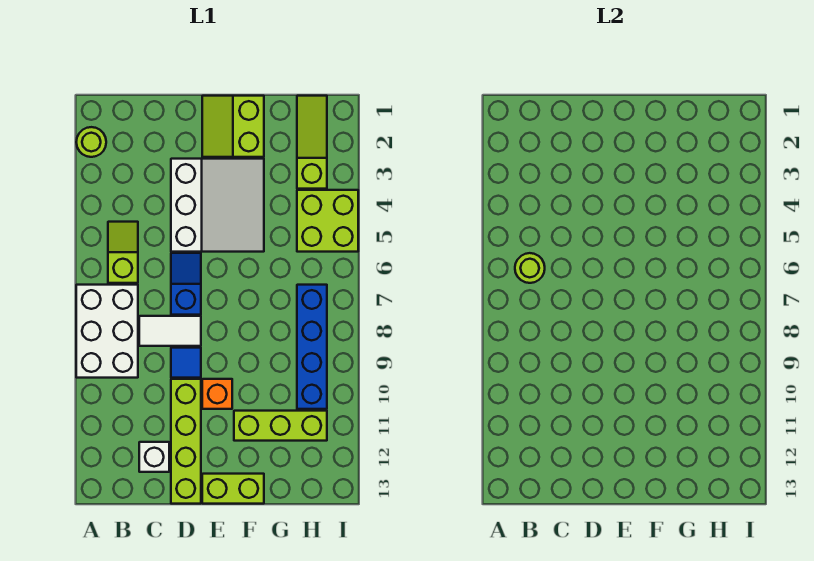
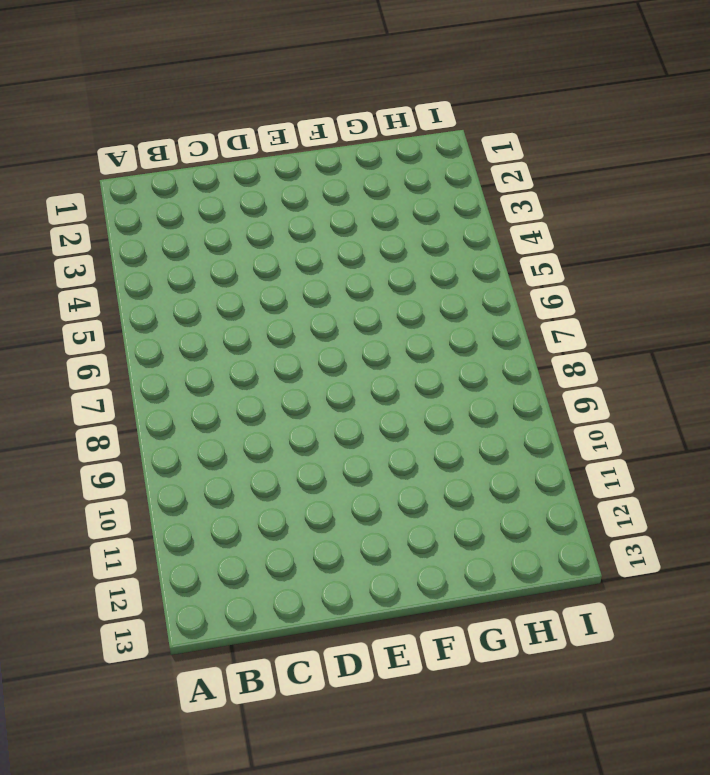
none -> lime round brick A2 level 1
none -> white brick A7:B9 level 1
none -> lime slope B5:B6 level 1 top 6

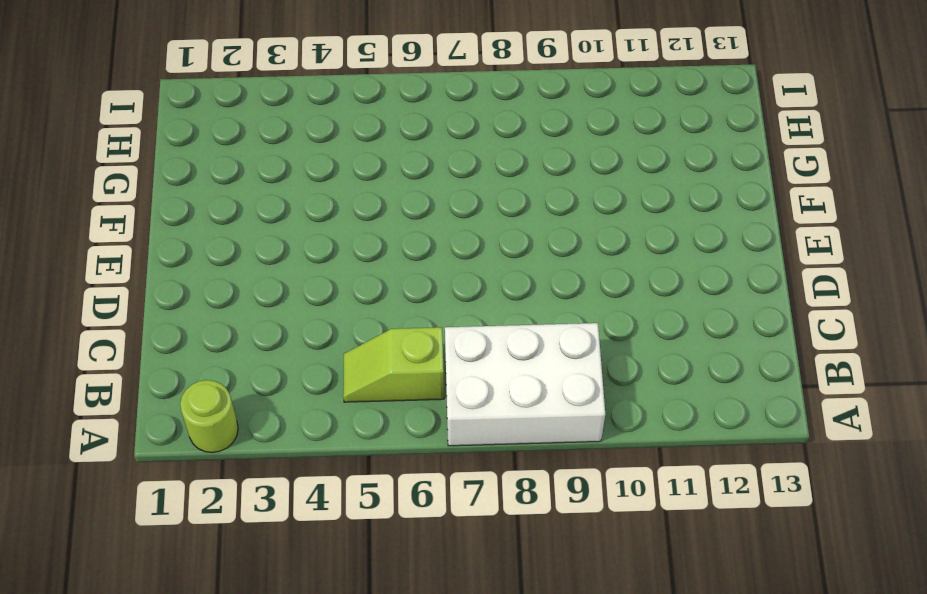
none -> white tile C8:D8 level 1
none -> white brick C12 level 1
none -> white slope D3:F5 level 1 top D

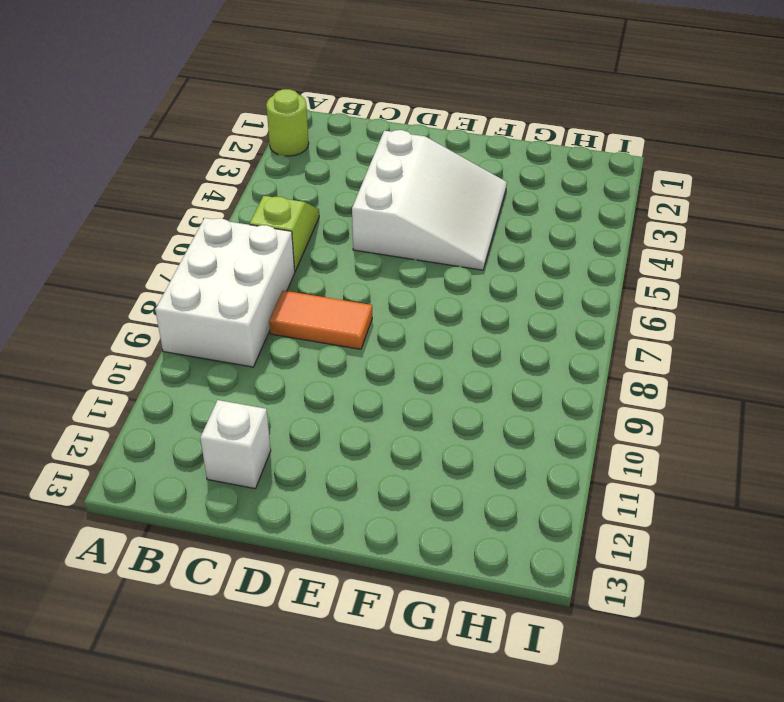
orange tile C8:D8 level 1 -> white tile C8:D8 level 1
none -> blue slope D6:D7 level 1 top 7
none -> blue tile D9 level 1
none -> lime brick D10:D13 level 1

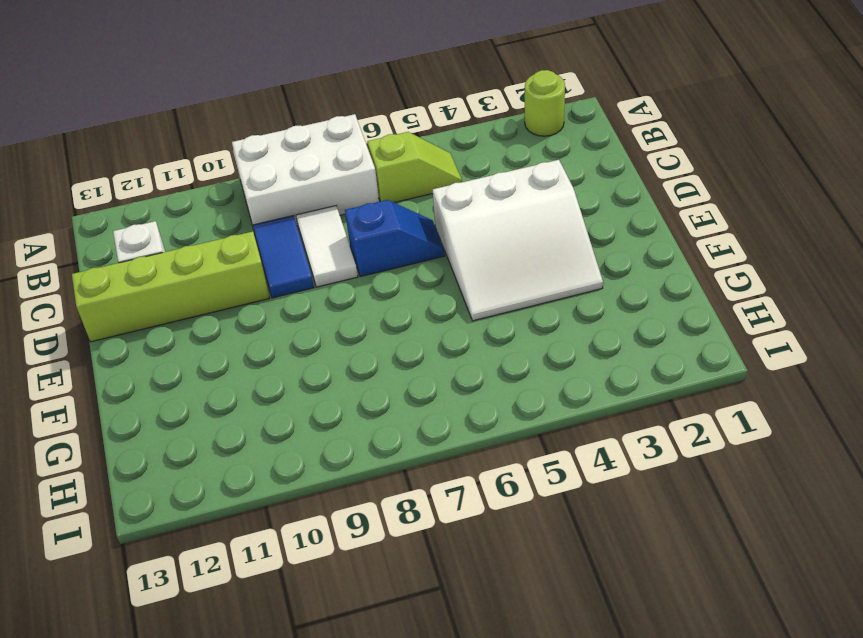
blue tile C9:D9 level 1 -> blue tile D9 level 1
none -> lime slope E1:F2 level 1 top F
none -> orange brick E10 level 1
none -> lime brick E13:F13 level 1

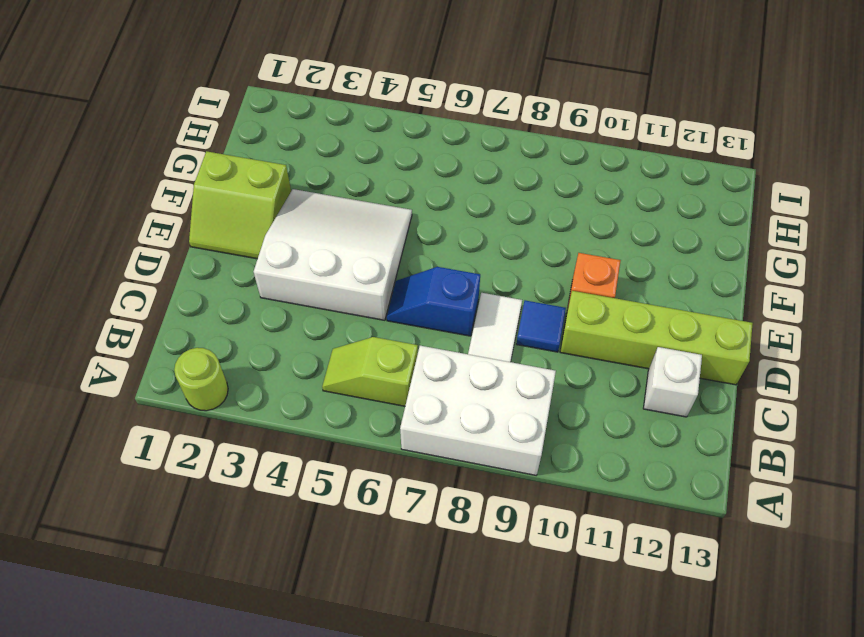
none -> lime brick E13:F13 level 1
none -> lime brick F11:H11 level 1
none -> lime slope H1:H3 level 1 top 3

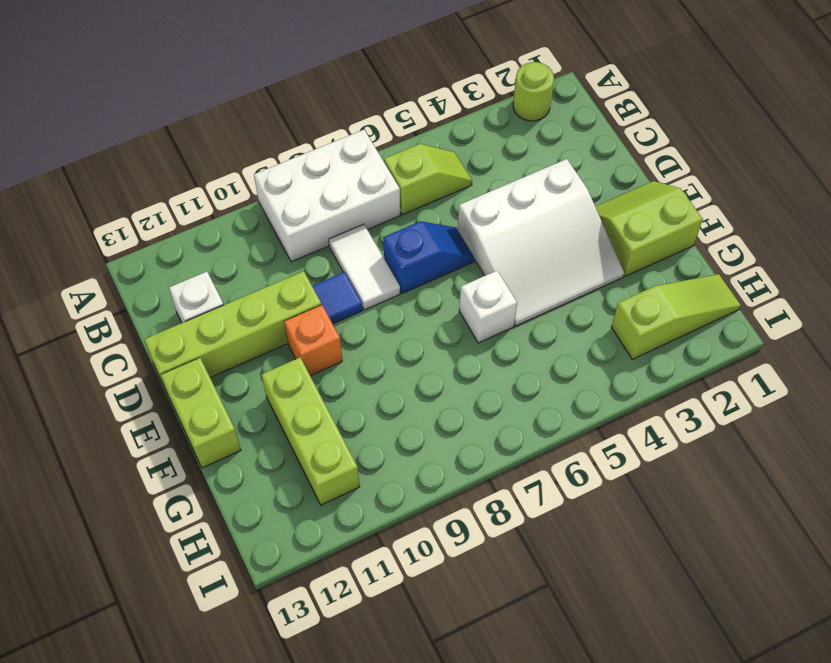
white brick F6 level 1 -> none
none -> lime brick H4:I5 level 1
none -> blue brick H7:H10 level 1
none -> lime round brick B6 level 2

